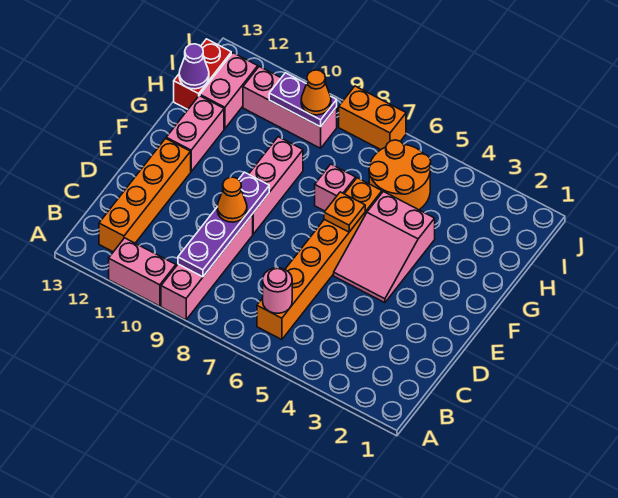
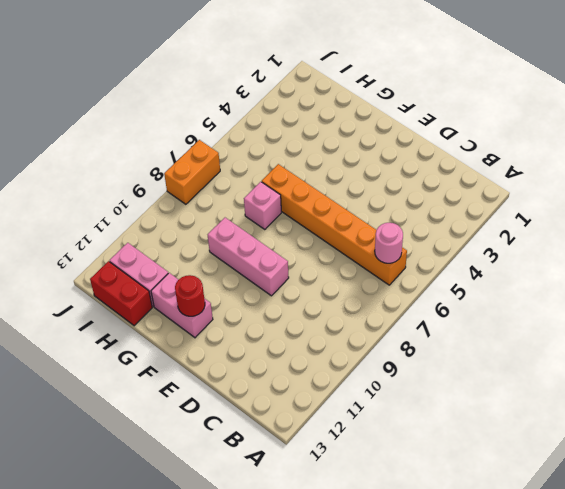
red round brick F12 level 2 -> none
none -> pink brick A9:D9 level 1
none -> pink brick A10:A11 level 1
none -> orange brick B12:E12 level 1

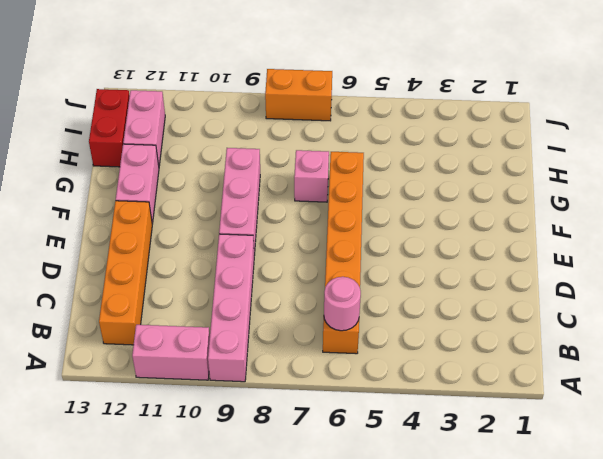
none -> pink slope E4:G5 level 1 top G
none -> orange round brick H5:I6 level 1
none -> pink brick I9:I11 level 1

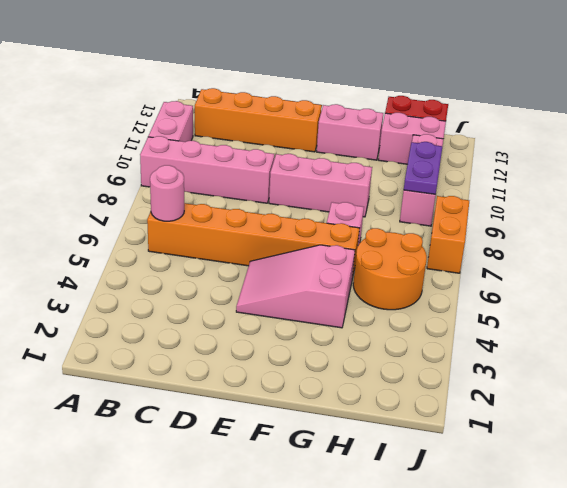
none -> purple plate B9:E9 level 2
none -> orange plate F6 level 2
none -> purple cone H13 level 2

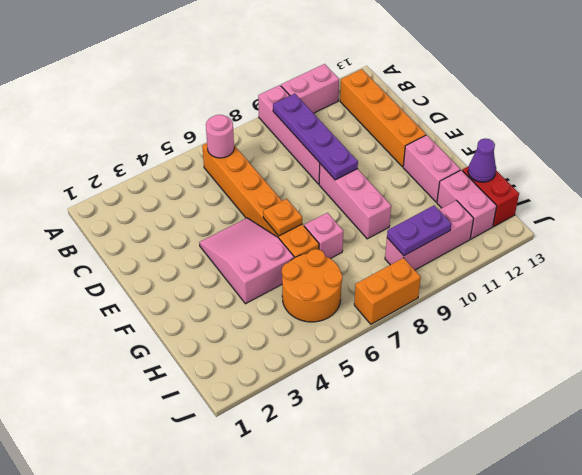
none -> orange cone D9 level 3
none -> orange cone I9 level 3

